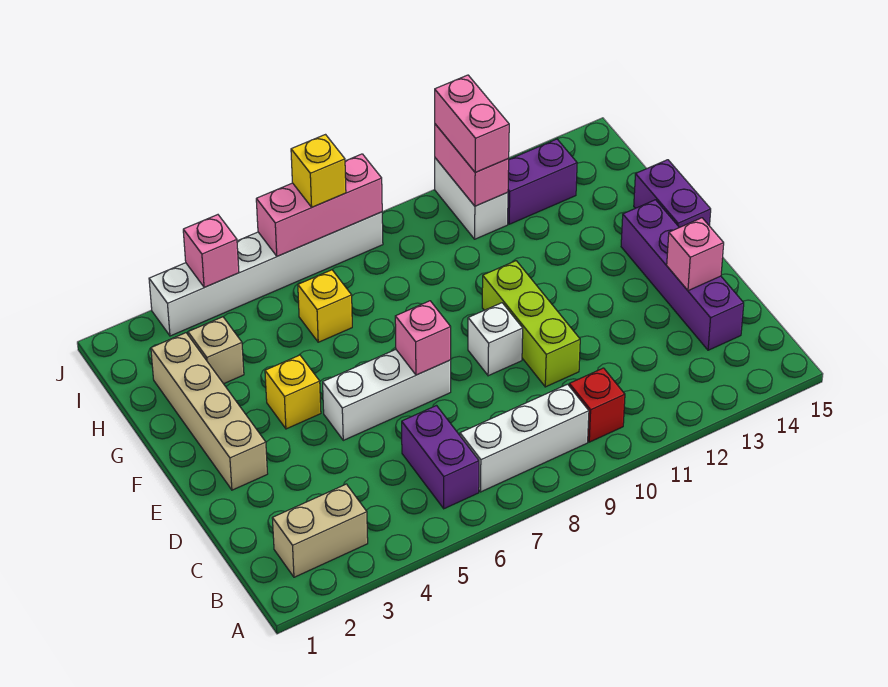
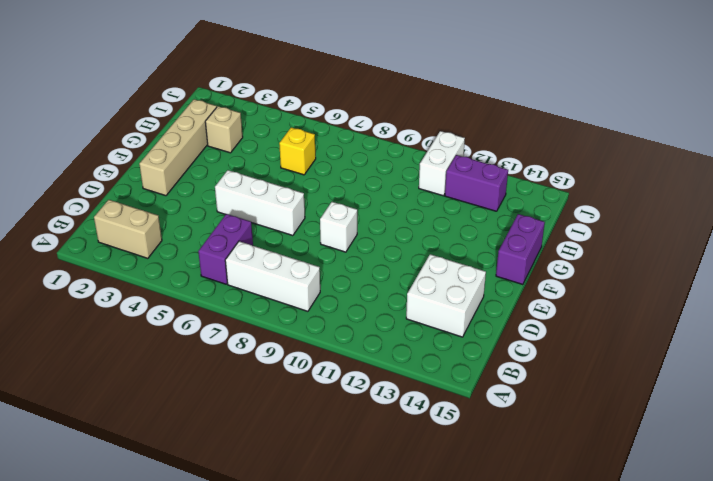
white brick C13:D14 level 1 -> purple brick C14:F14 level 1
none -> red brick B10 level 1
none -> lime brick D10:F10 level 1
none -> yellow brick F4 level 1

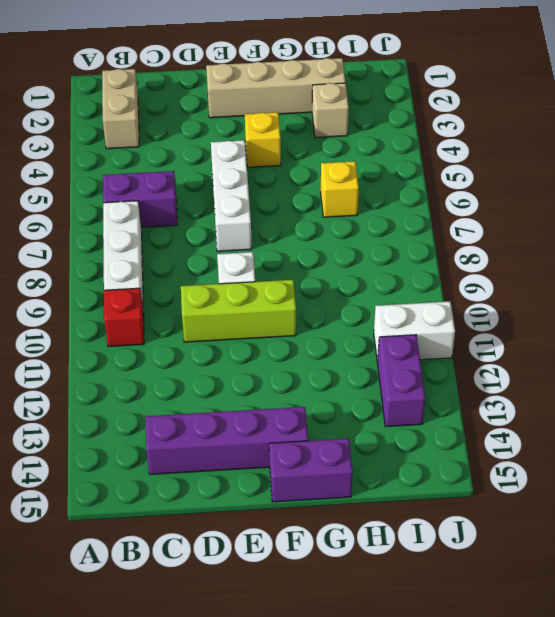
none -> white brick J3:J8 level 1
none -> pink brick D14 level 2
none -> pink brick E7 level 2

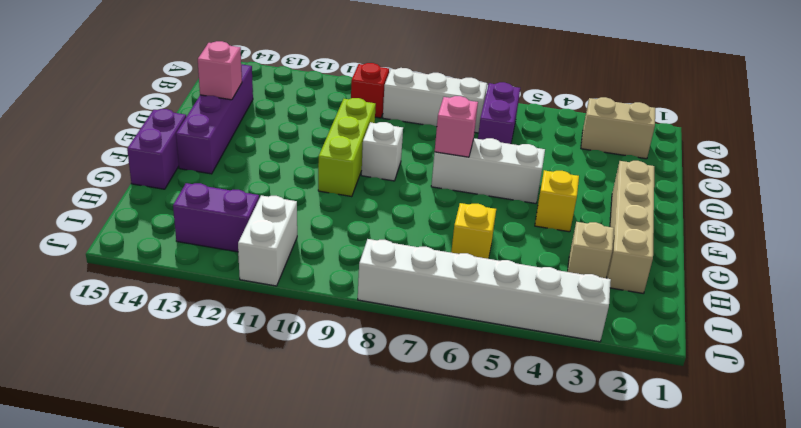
none -> pink brick I11:J11 level 2
none -> pink brick J4 level 2
none -> pink brick J6:J8 level 2

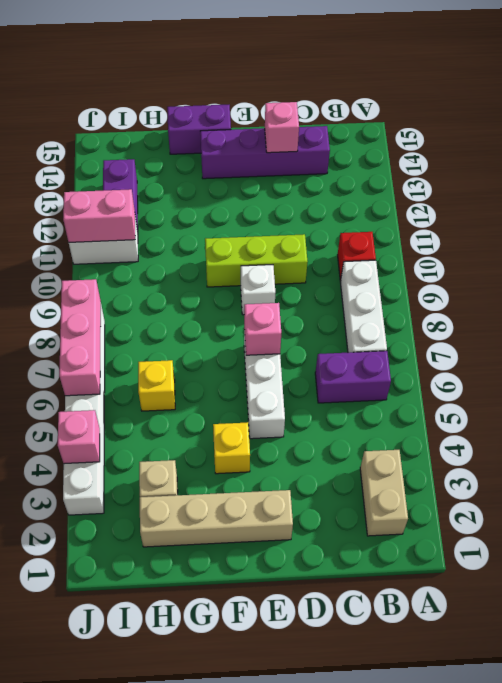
none -> pink brick I11:J11 level 3
none -> yellow brick J7 level 3

